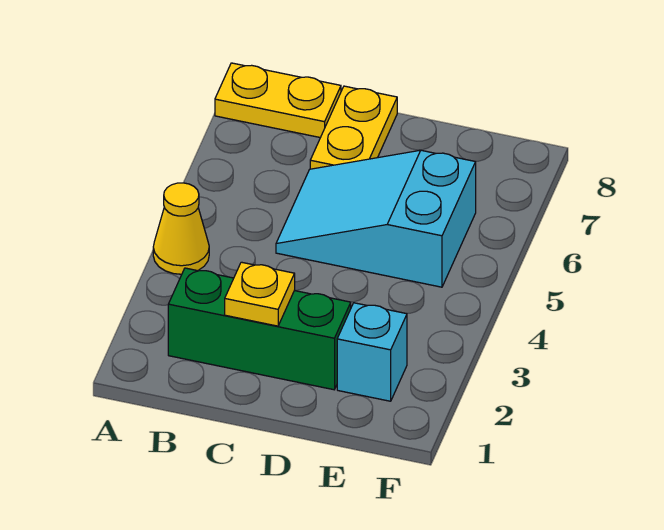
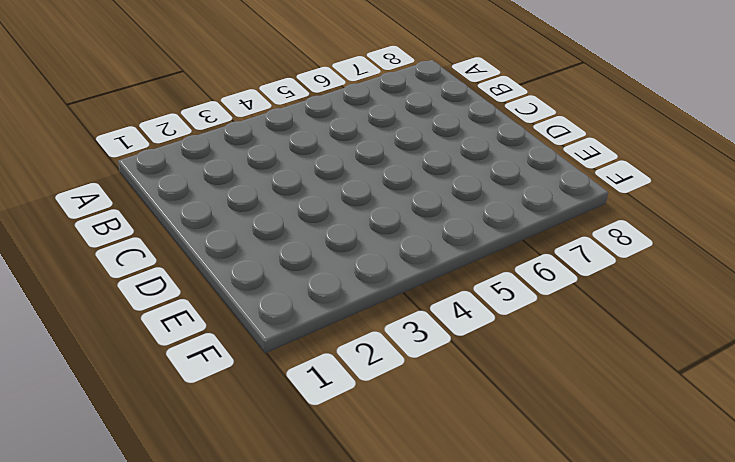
none -> yellow cone A4 level 1
none -> yellow plate A8:B8 level 1

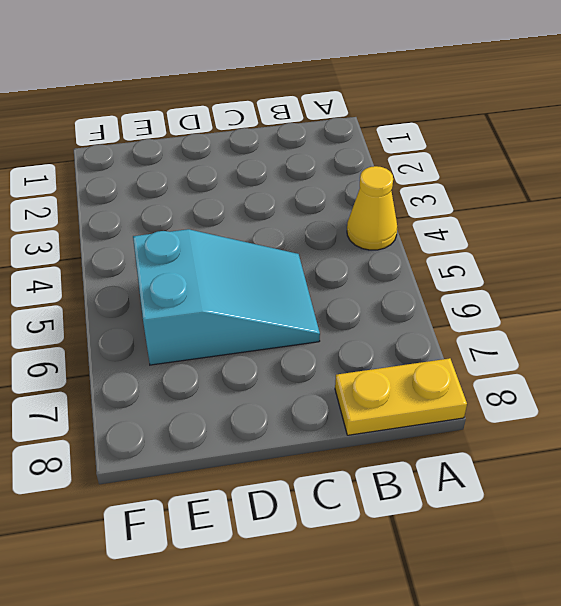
none -> green brick B2:D2 level 1
none -> yellow plate C7:C8 level 1

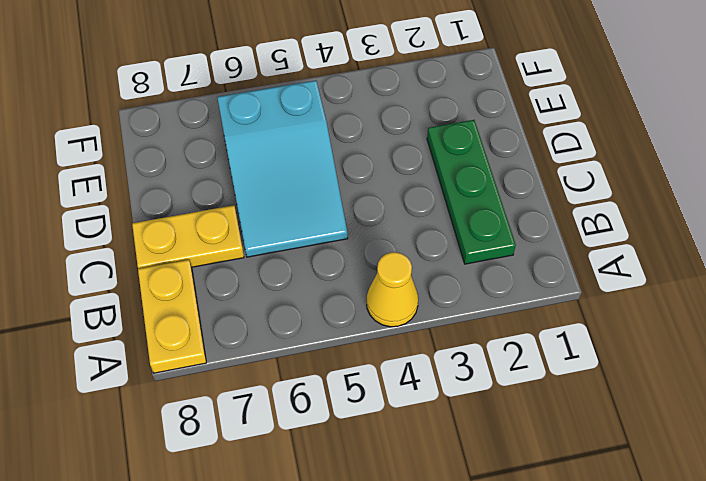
green plate B2:D2 level 1 -> green brick B2:D2 level 1
none -> cyan brick E2 level 1
none -> yellow plate C2 level 2

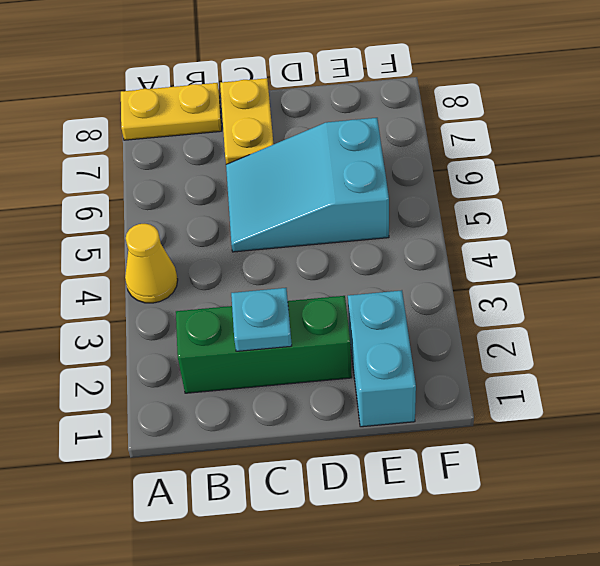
cyan plate C2 level 2 -> yellow plate C2 level 2
cyan brick E1:E2 level 1 -> cyan brick E2 level 1

